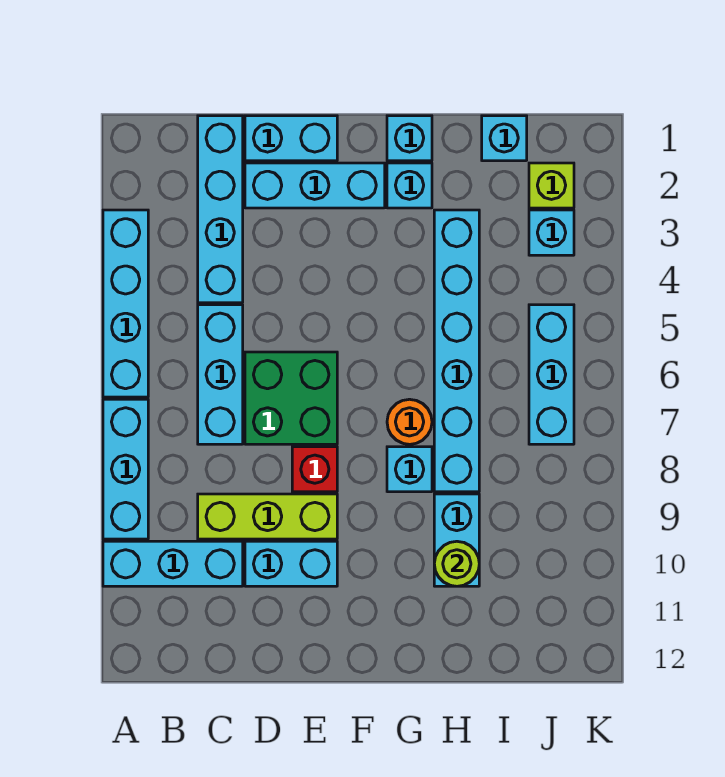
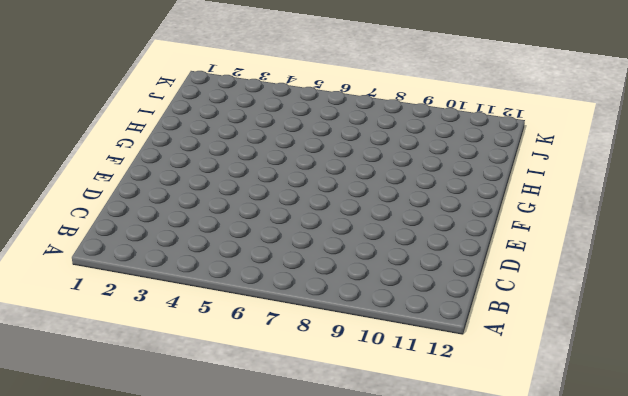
none -> cyan brick A3:A6 level 1
none -> cyan brick A7:A9 level 1
none -> cyan brick A10:C10 level 1

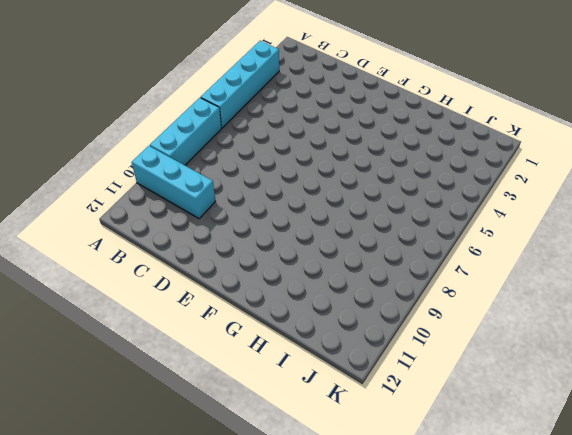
none -> cyan brick C1:C4 level 1
none -> cyan brick C5:C7 level 1
none -> lime brick C9:E9 level 1

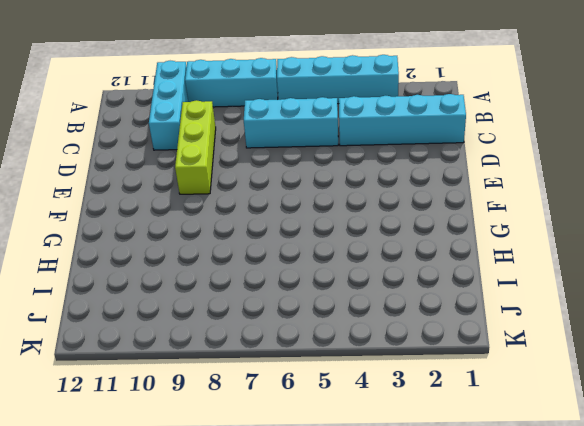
none -> cyan brick D1:E1 level 1
none -> cyan brick D2:F2 level 1
none -> green brick D6:E7 level 1

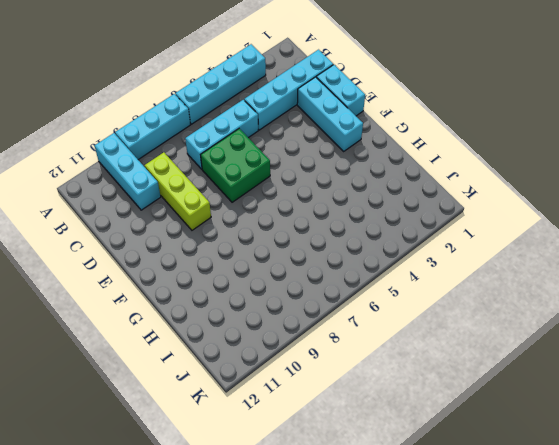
none -> cyan brick D10:E10 level 1
none -> red brick E8 level 1
none -> cyan brick G1 level 1

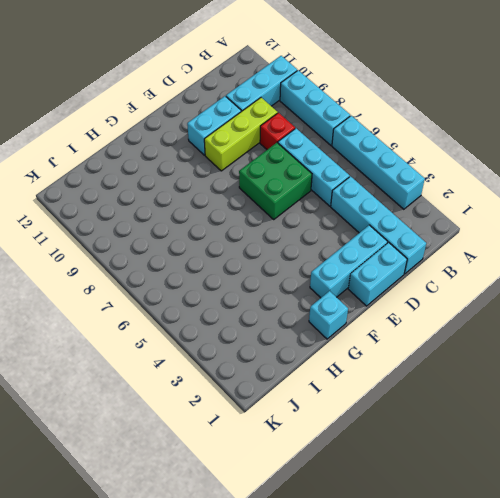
red brick C8 level 1 -> red brick E8 level 1
none -> cyan brick G2 level 1
none -> orange round brick G7 level 1
none -> cyan brick G8 level 1

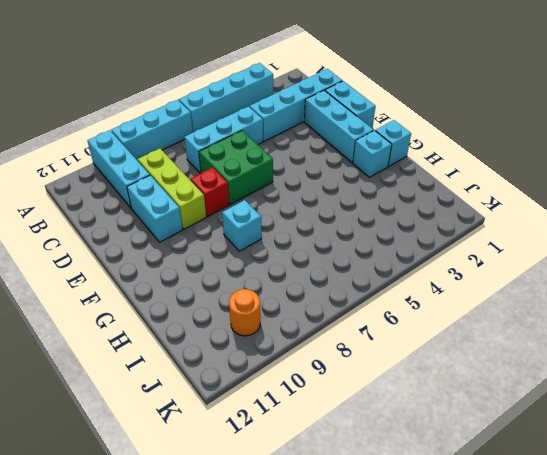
orange round brick J10 level 1 -> orange round brick G7 level 1
none -> cyan brick H3:H8 level 1
none -> cyan brick H9:H10 level 1
none -> cyan brick I1 level 1

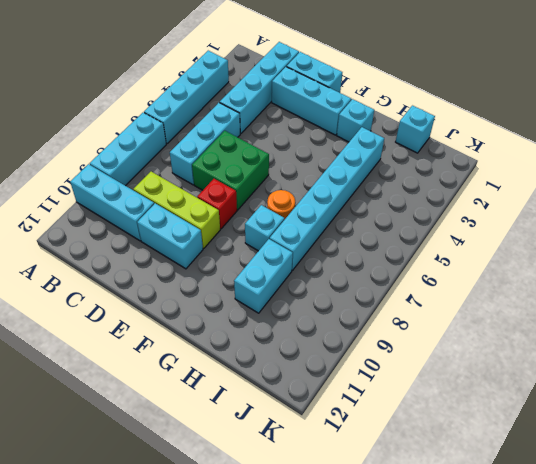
none -> cyan brick G1 level 1
none -> lime brick J2 level 1
none -> cyan brick J3 level 1

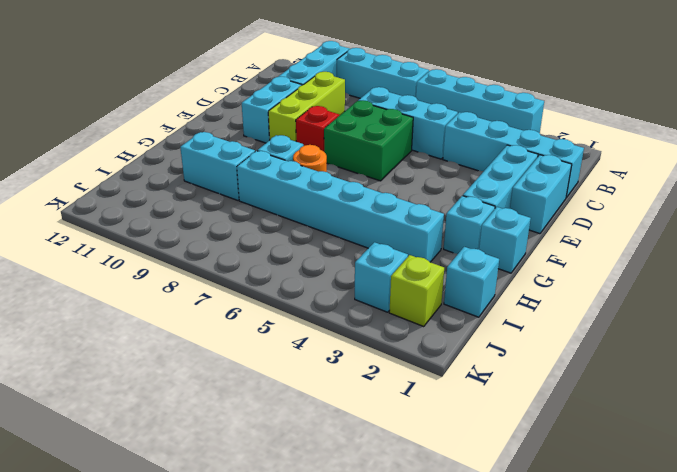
none -> cyan brick J5:J7 level 1
none -> lime round brick H10 level 2

